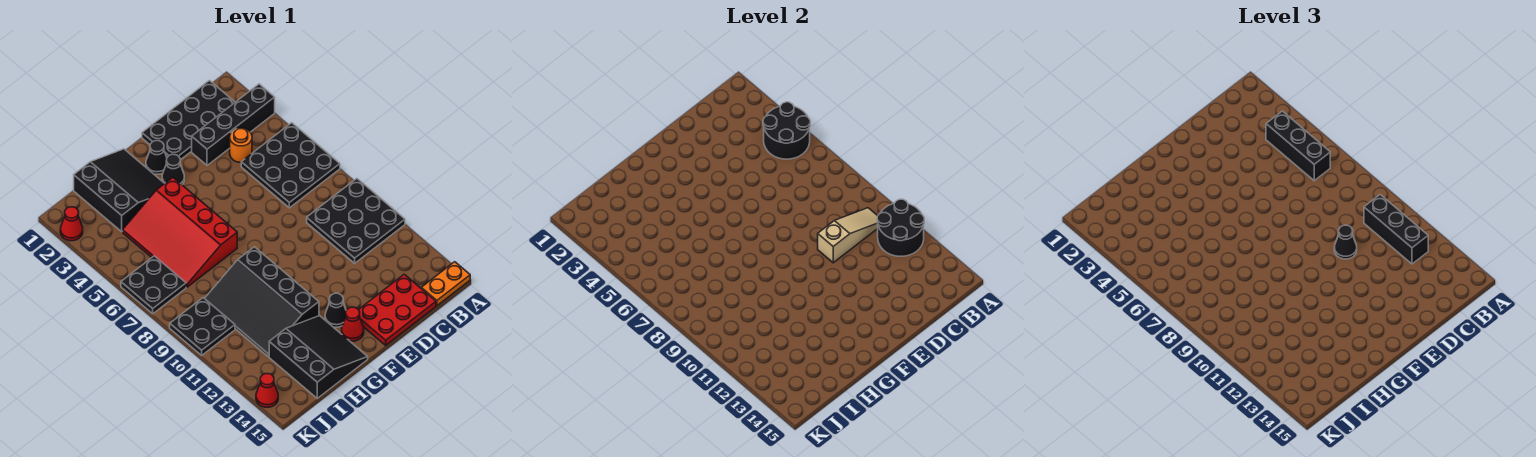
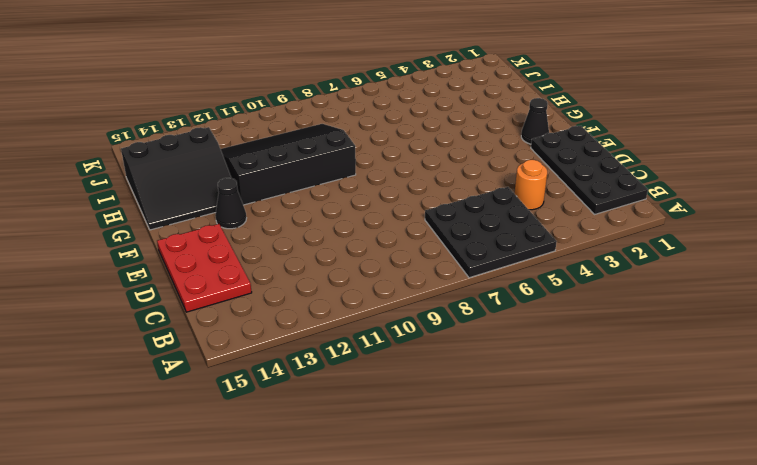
none -> black brick A3:D3 level 1
none -> black plate A9:C11 level 1
none -> orange plate A15:B15 level 1

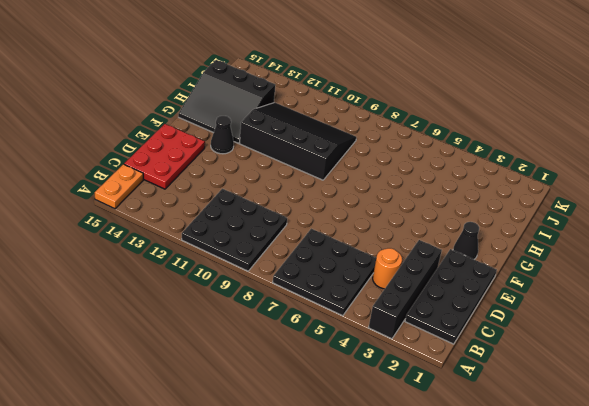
none -> black cone F3 level 1
none -> red cone F14 level 1
none -> black slope G1:I3 level 1 top I

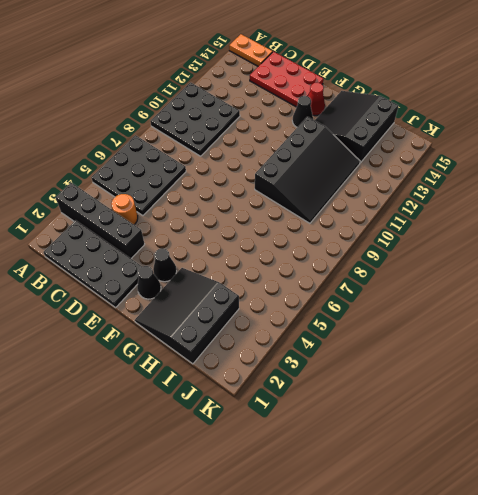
none -> red slope G4:I7 level 1 top G
none -> black plate J6:K7 level 1
none -> black plate J9:K10 level 1

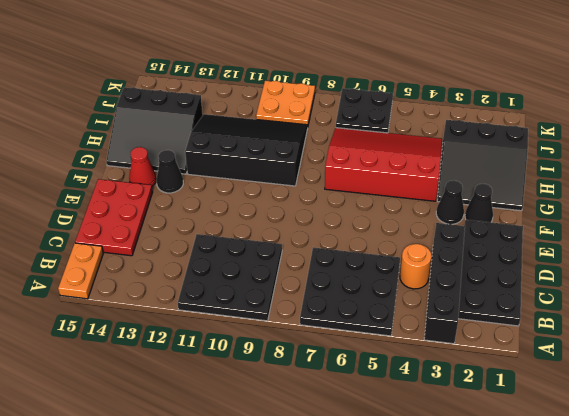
orange plate J9:K10 level 1 -> black plate J9:K10 level 1
none -> red cone K2 level 1
none -> red cone K14 level 1
none -> black round brick A4:B5 level 2

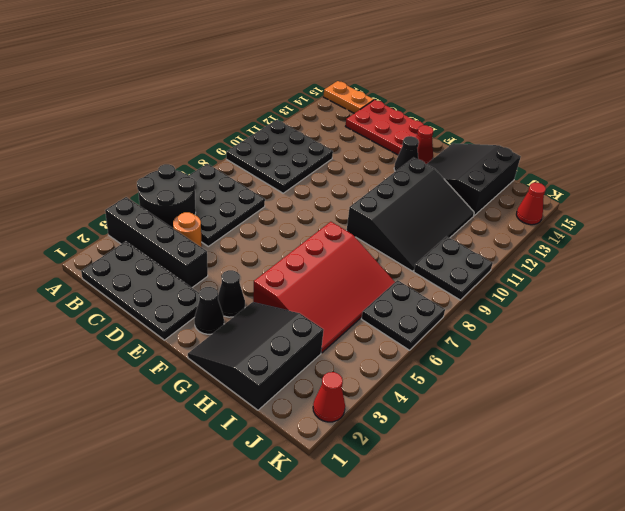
none -> black round brick A11:B12 level 2
none -> tan slope B10:D10 level 2 top D
none -> black brick B4:B6 level 3

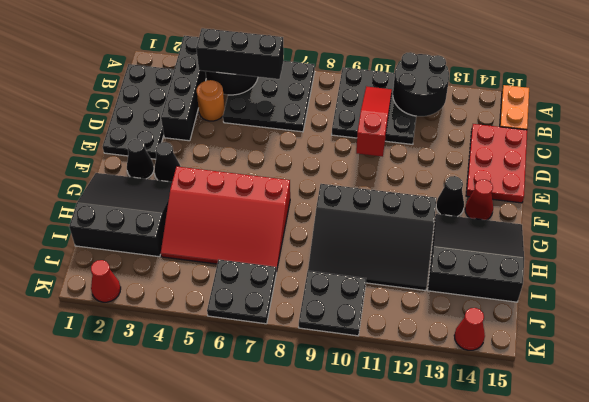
red slope B10:D10 level 2 top D -> tan slope B10:D10 level 2 top D
none -> black brick B10:B12 level 3
none -> black cone D10 level 3

